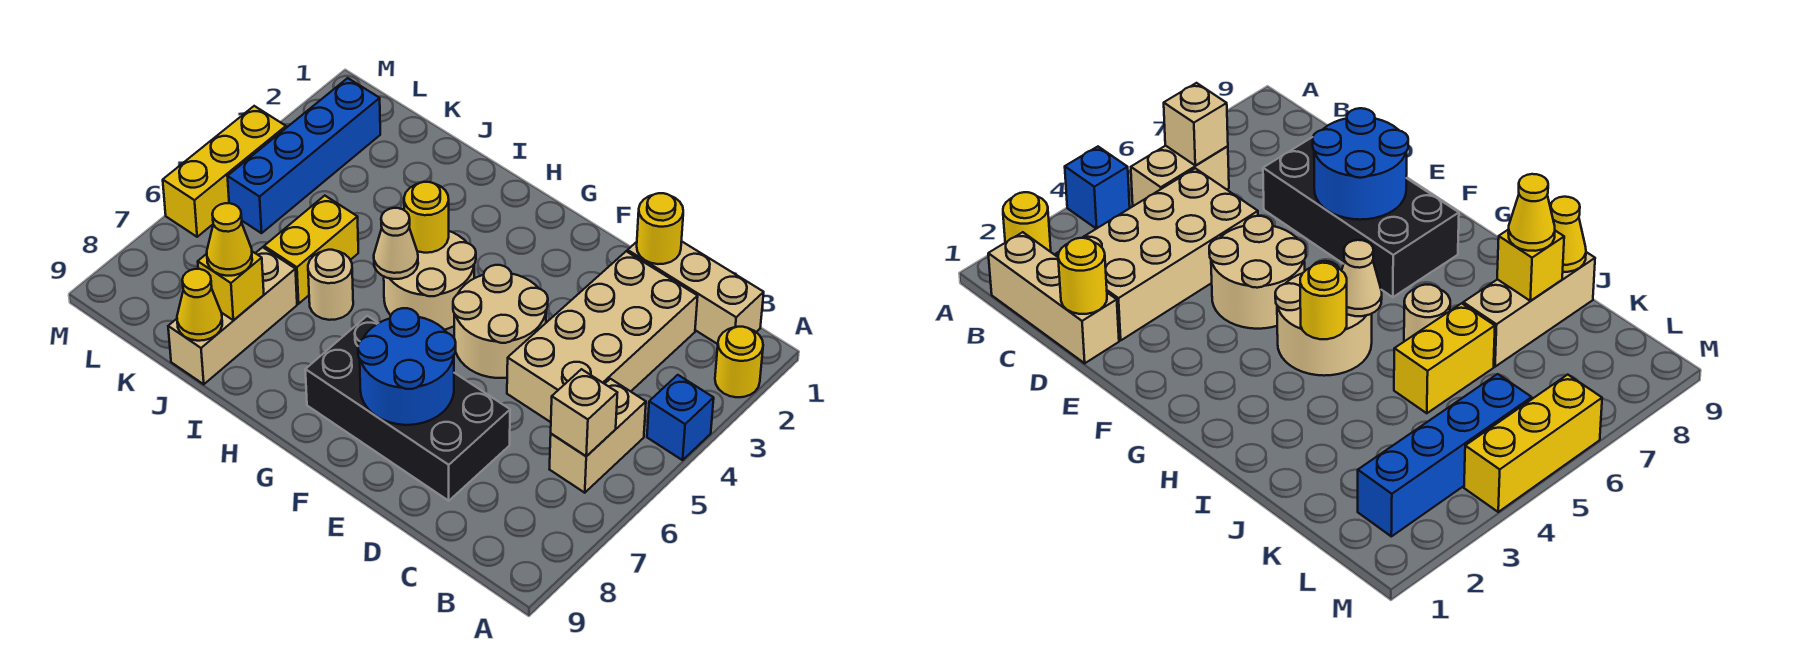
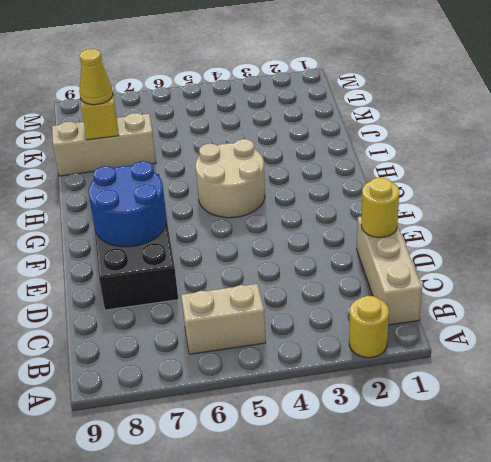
none -> blue brick A4 level 1
none -> tan brick C2:D5 level 1
none -> tan round brick E4:F5 level 1

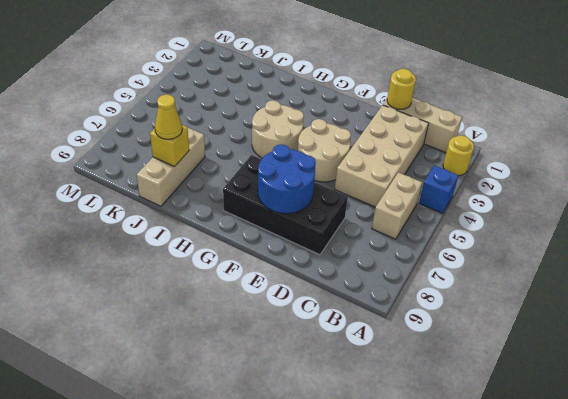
none -> tan round brick I6 level 1
none -> yellow brick J5:J6 level 1
none -> blue brick L2:L5 level 1

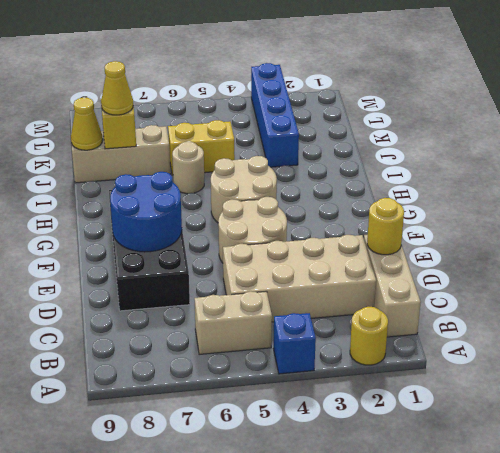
blue brick J3:M3 level 1 -> blue brick L2:L5 level 1
none -> yellow brick M4:M6 level 1
none -> tan brick B6 level 2
none -> yellow round brick H4 level 2

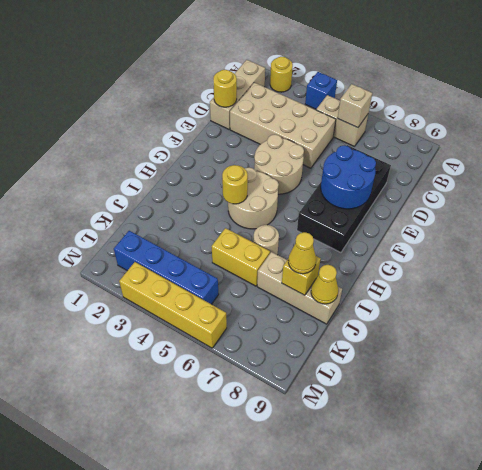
yellow brick M3:M6 level 1 -> yellow brick M4:M6 level 1
none -> tan cone H5 level 2

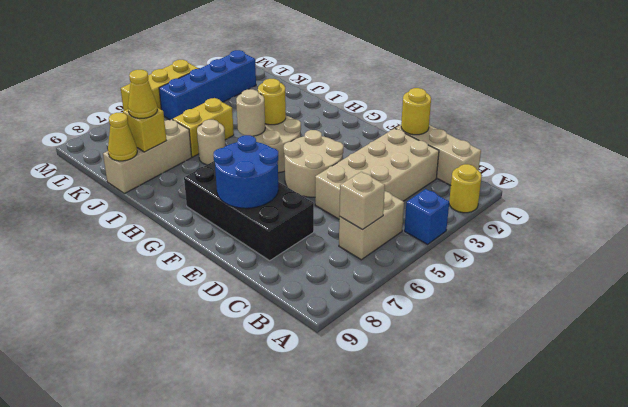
tan round brick H5 level 2 -> tan cone H5 level 2

